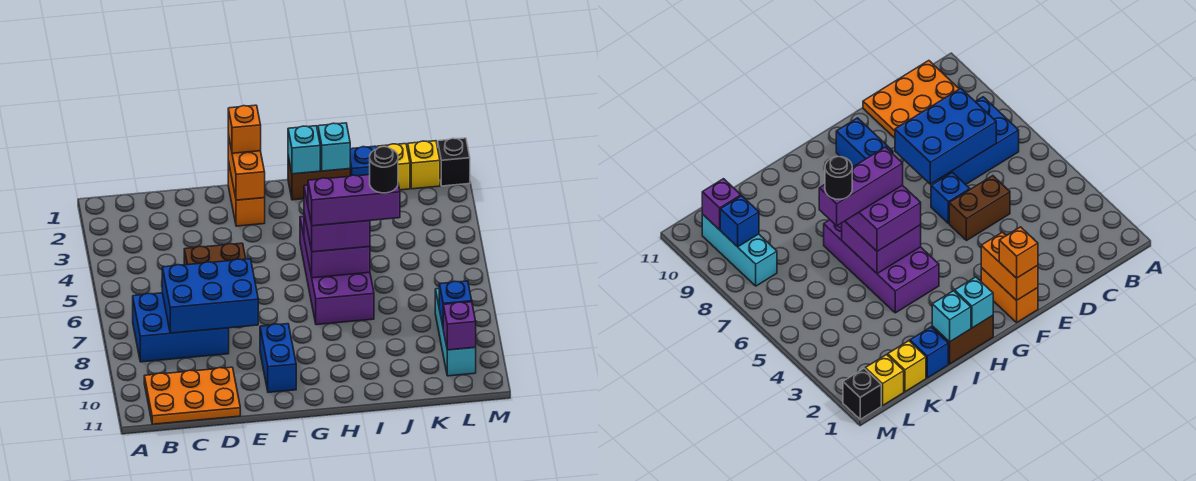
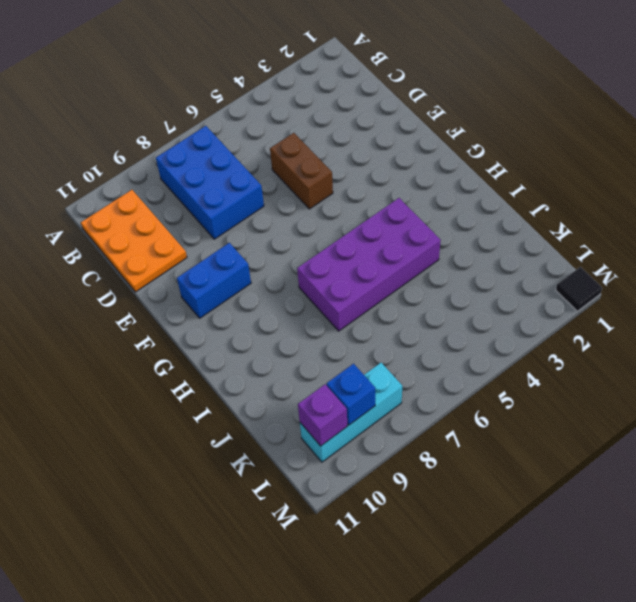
black tile M1 level 1 -> black brick M1 level 1
none -> blue brick E6 level 1
none -> orange brick F1:F2 level 1
none -> brown brick H1:I1 level 1

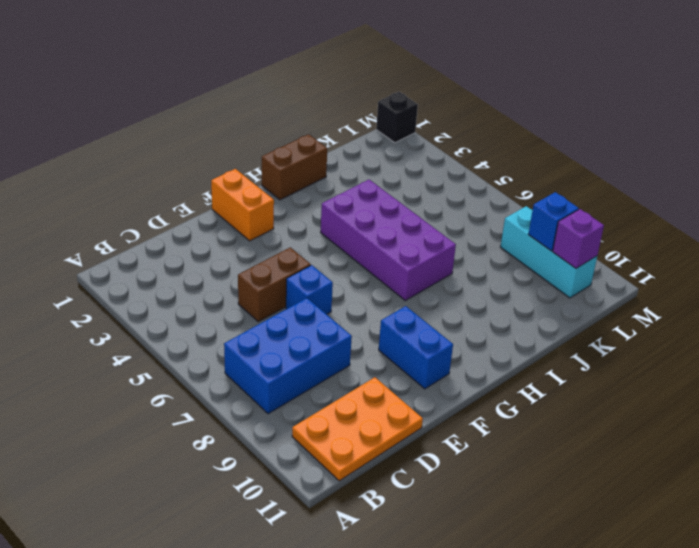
none -> blue brick J1 level 1
none -> yellow brick K1 level 1
none -> yellow brick L1 level 1

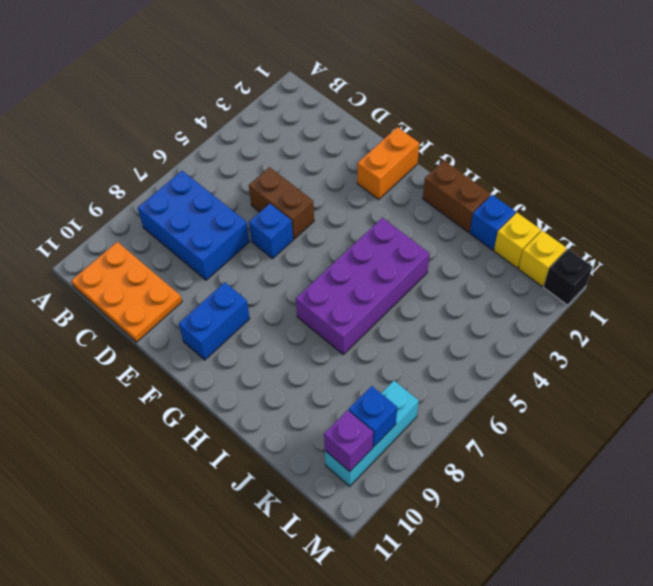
none -> blue brick C7:E8 level 2
none -> orange brick F1:F2 level 2
none -> cyan brick H1 level 2

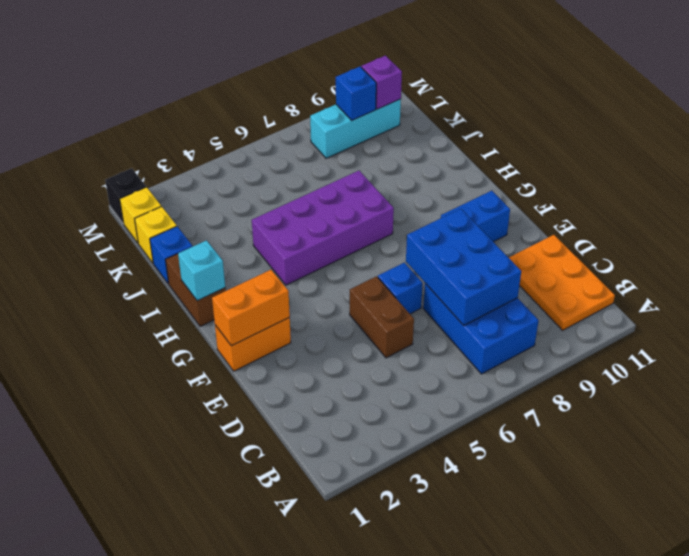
none -> purple brick H5:I6 level 2
none -> cyan brick I1 level 2
none -> orange brick F1 level 3

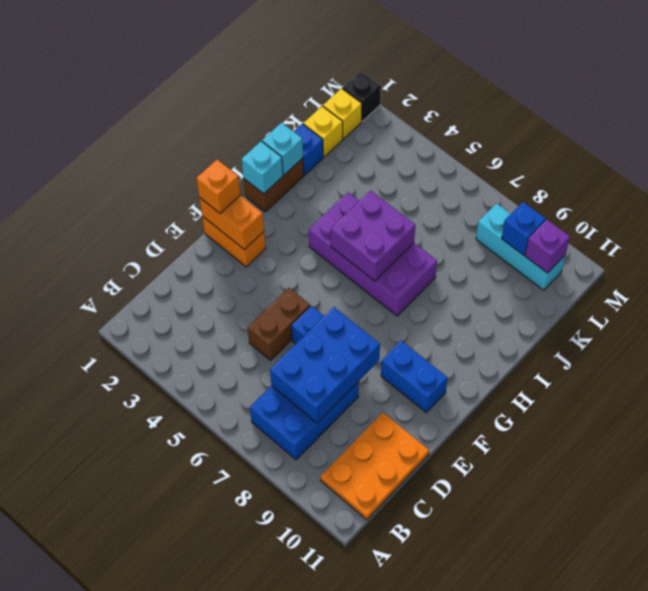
none -> purple brick H5:I6 level 3
none -> purple brick H6:J6 level 4
none -> black round brick J6 level 5

